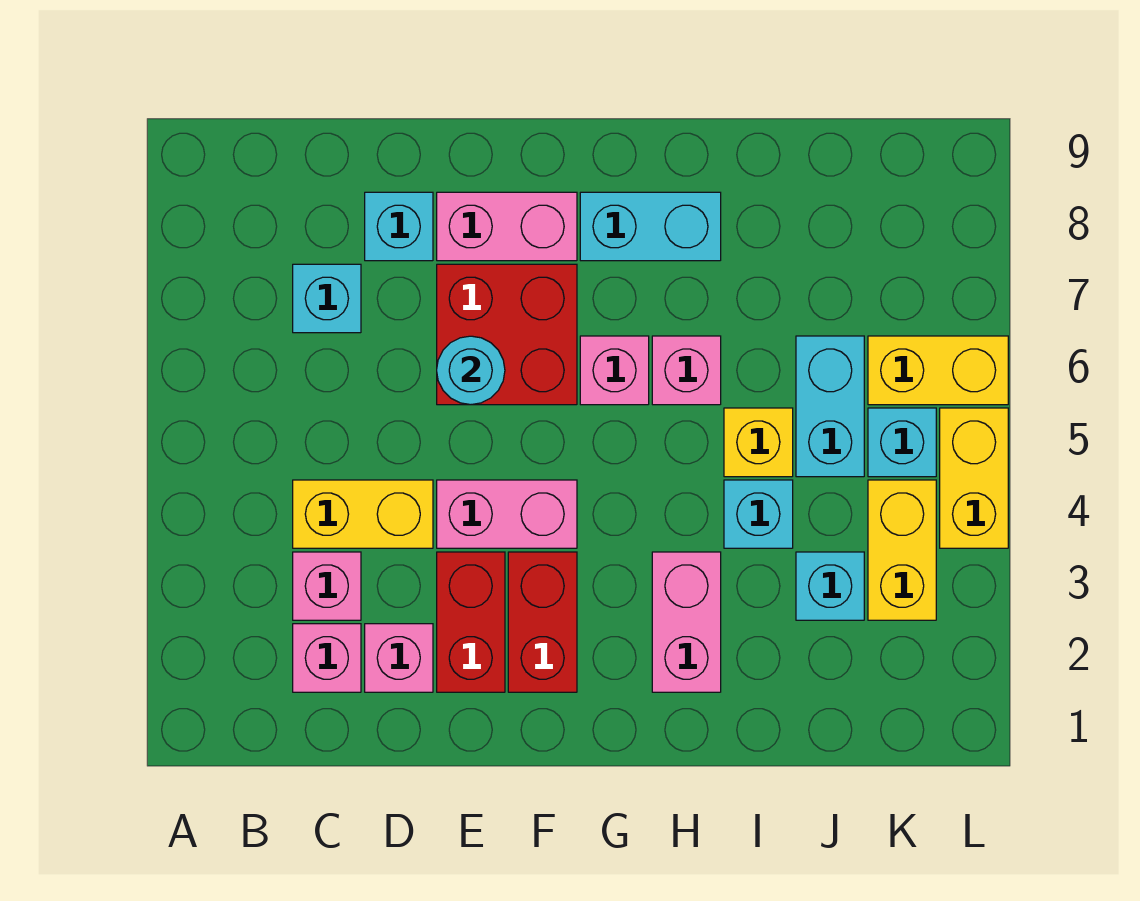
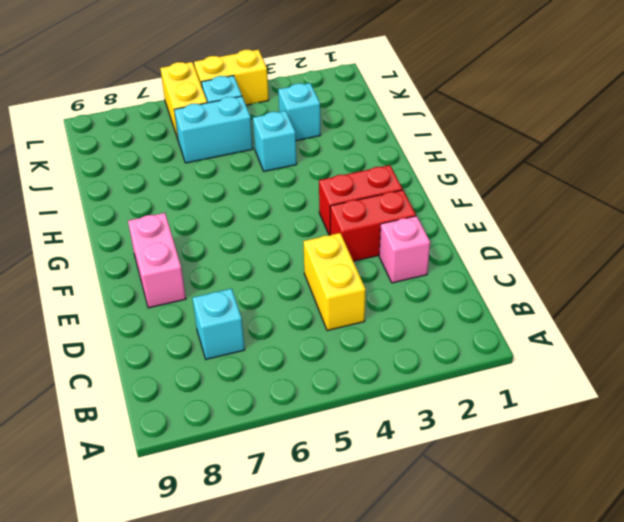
none -> pink brick C2 level 1
none -> pink brick C3 level 1
none -> cyan brick D8 level 1

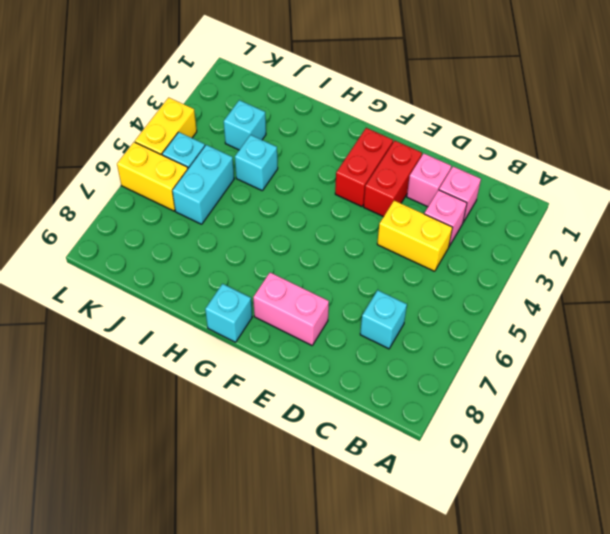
cyan brick G9 level 1 -> cyan brick D8 level 1
none -> pink brick E4:F4 level 1
none -> red brick E6:F7 level 1
none -> pink brick G6 level 1

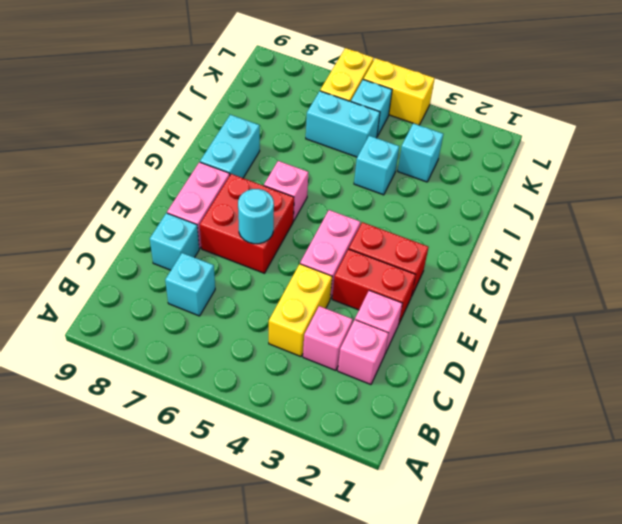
none -> pink brick H2:H3 level 1
none -> pink brick H6 level 1
none -> yellow brick I5 level 1

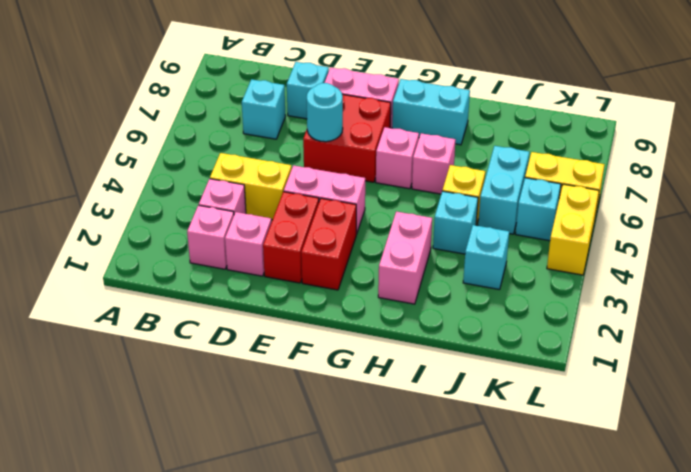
none -> yellow brick K3:K4 level 1

